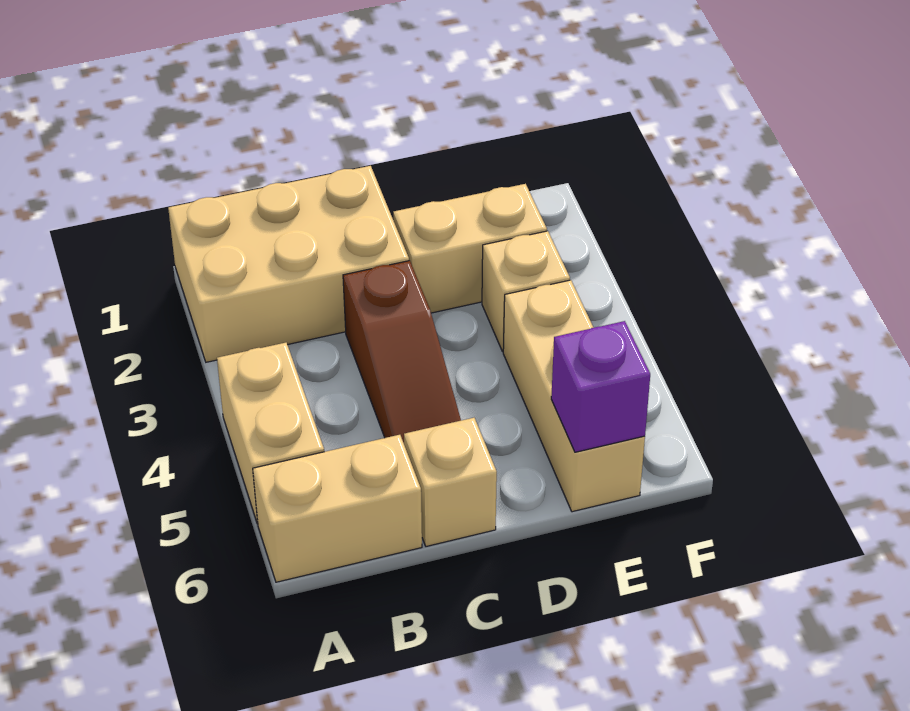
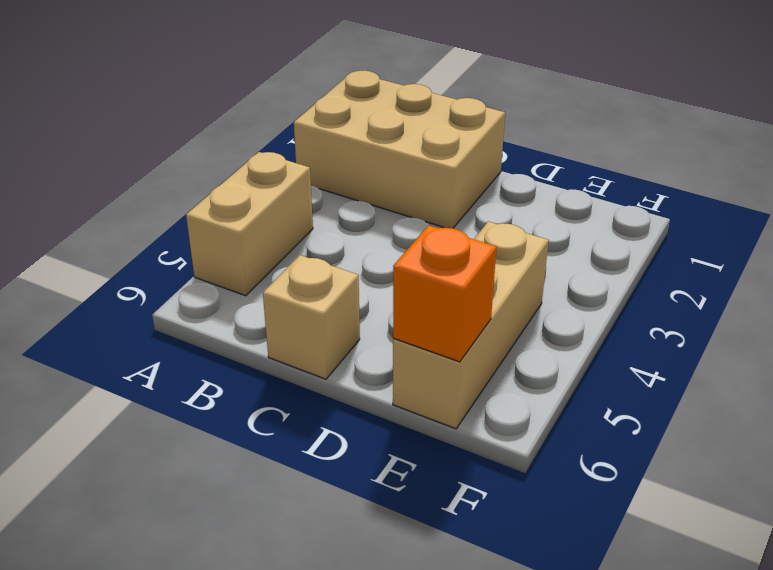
orange brick E6 level 2 -> purple brick E6 level 2
none -> tan brick A6:B6 level 1
none -> brown slope C3:C5 level 1 top 3

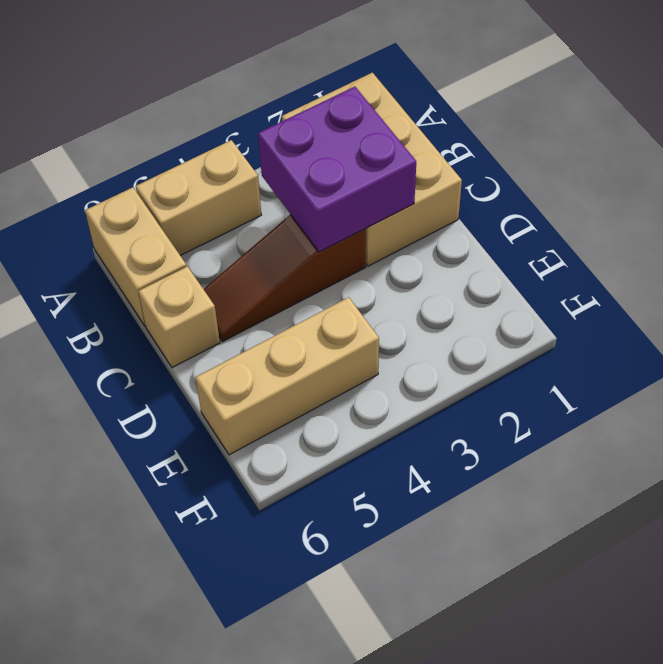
purple brick B2:C3 level 2 -> none
none -> tan brick D2:E2 level 1
none -> tan brick E3 level 1

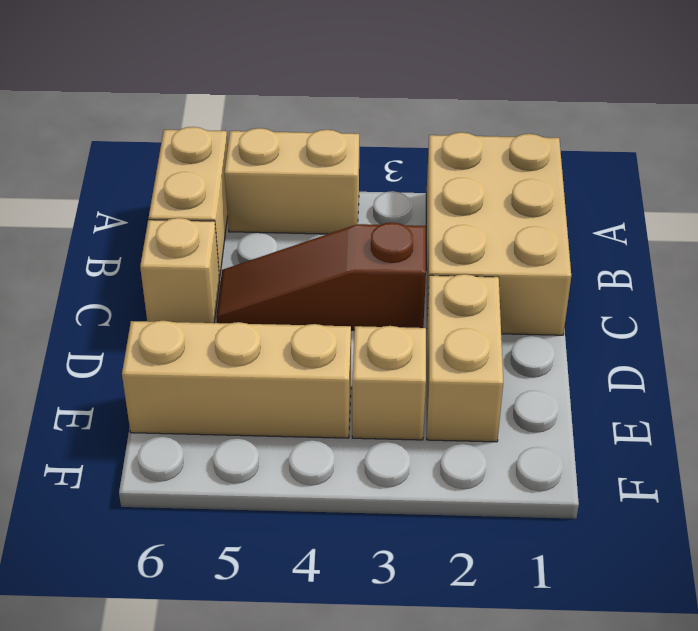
none -> purple brick E6 level 2

